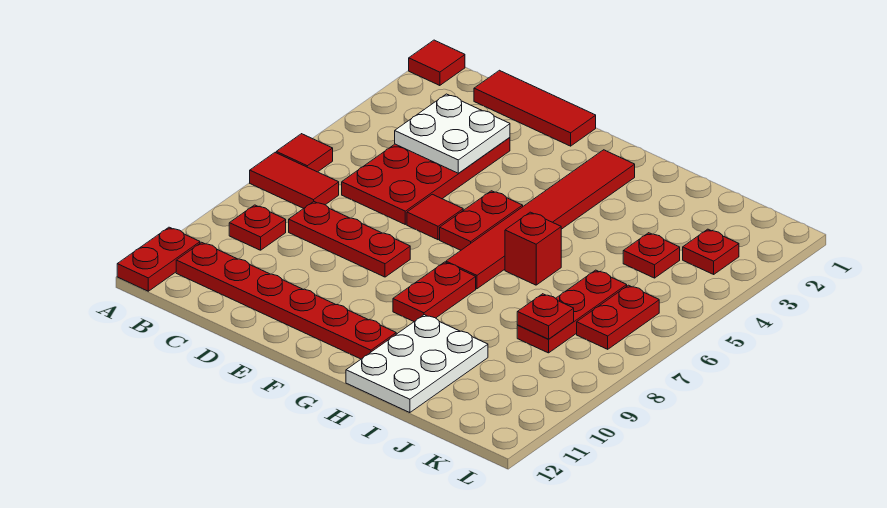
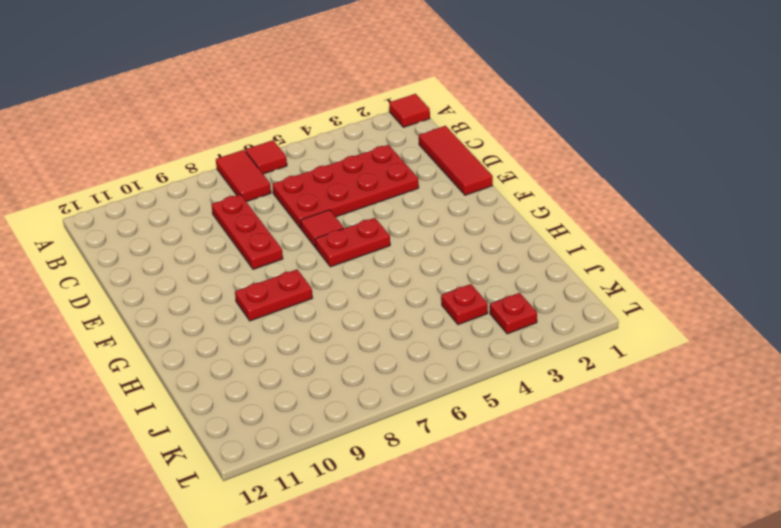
none -> red plate A11:A12 level 1
none -> red plate B9 level 1
none -> red plate B11:G11 level 1

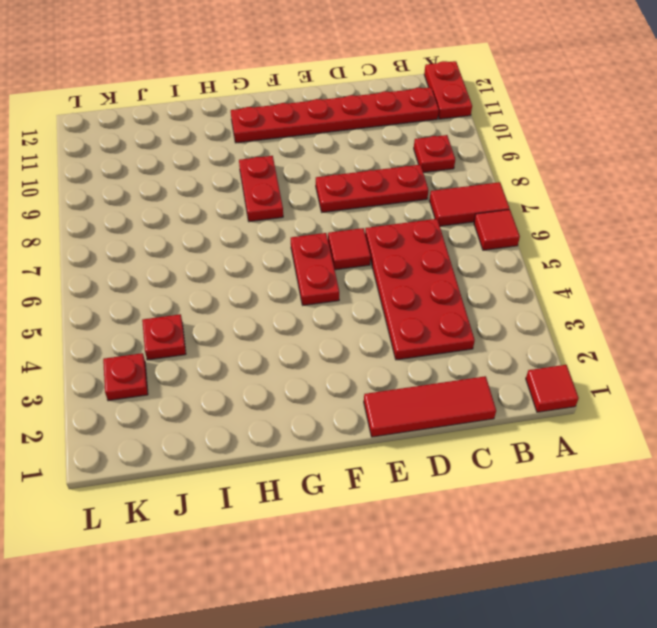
none -> red tile G2:G7 level 1
none -> red brick H6 level 1
none -> white plate H10:I12 level 1

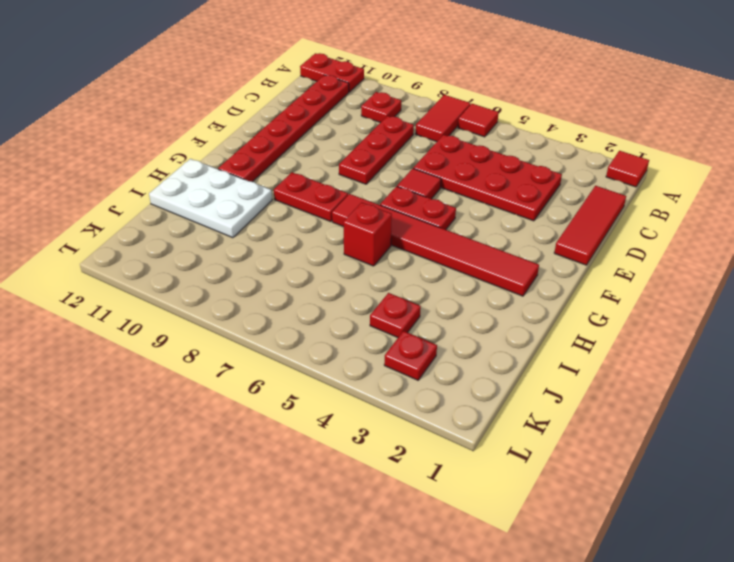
none -> red plate J6:J8 level 1
none -> red plate K6:K7 level 1
none -> white plate C3:D4 level 2

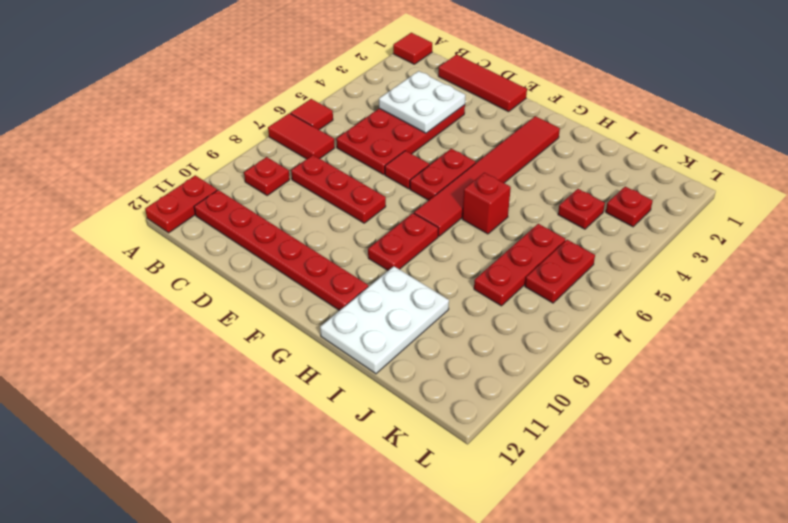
none -> red plate J8 level 2

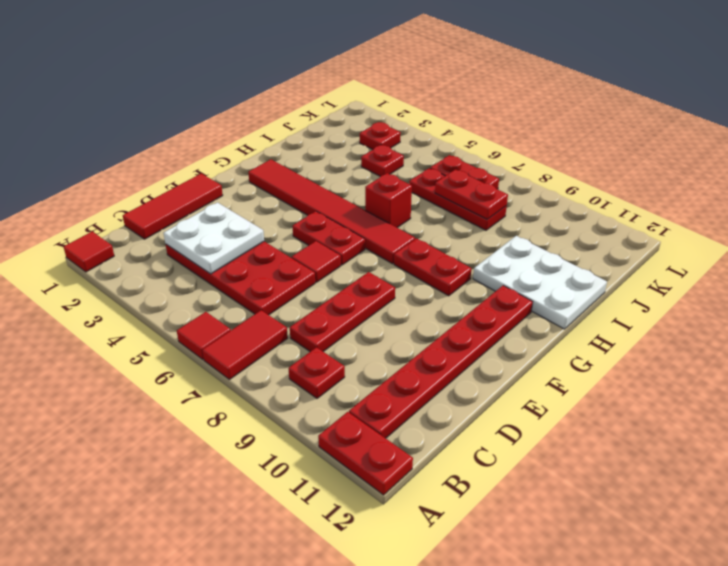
red plate J7:J8 level 2 -> red plate J8 level 2

